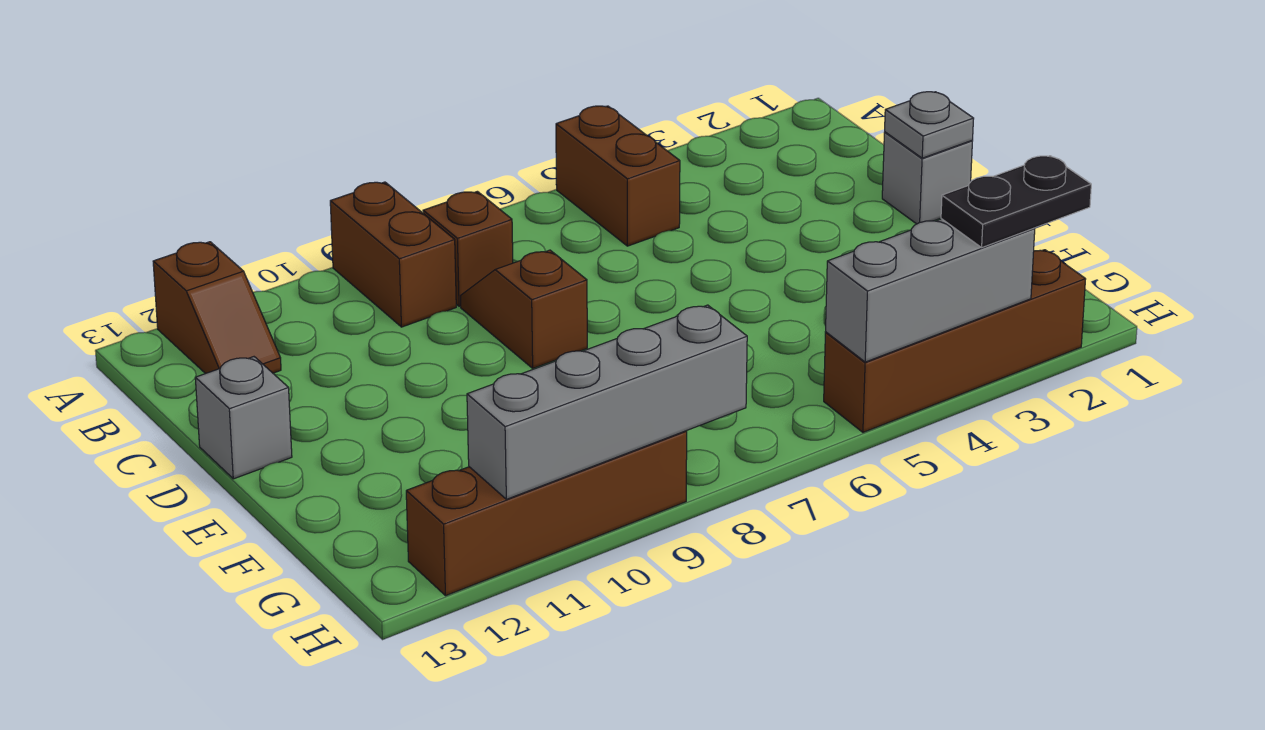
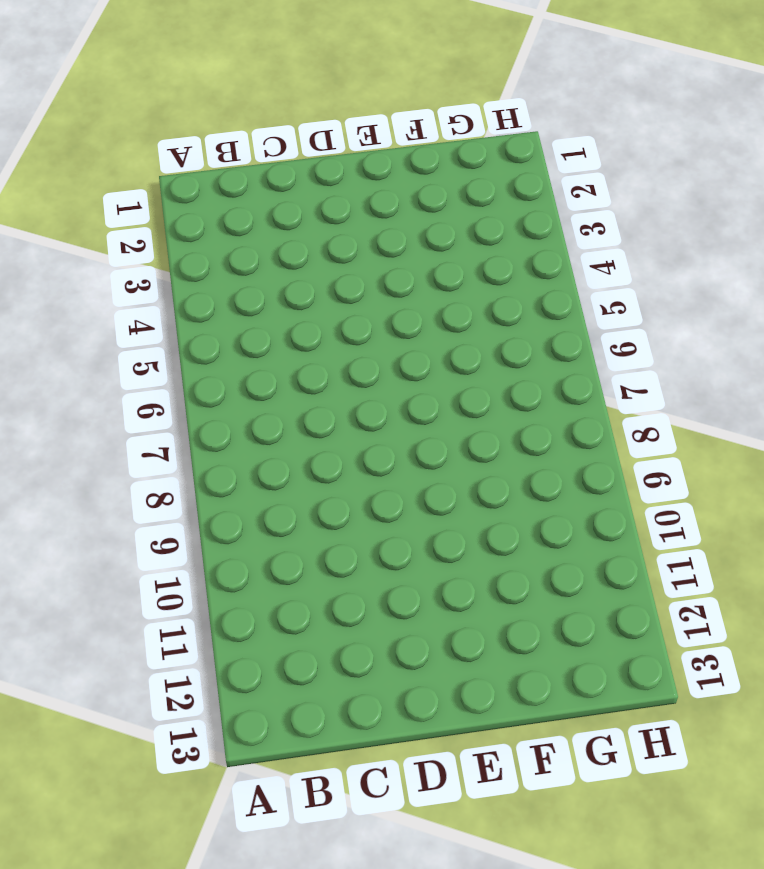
none -> brown brick A5:B5 level 1
none -> brown brick A9:B9 level 1
none -> brown slope A12:B12 level 1 top A

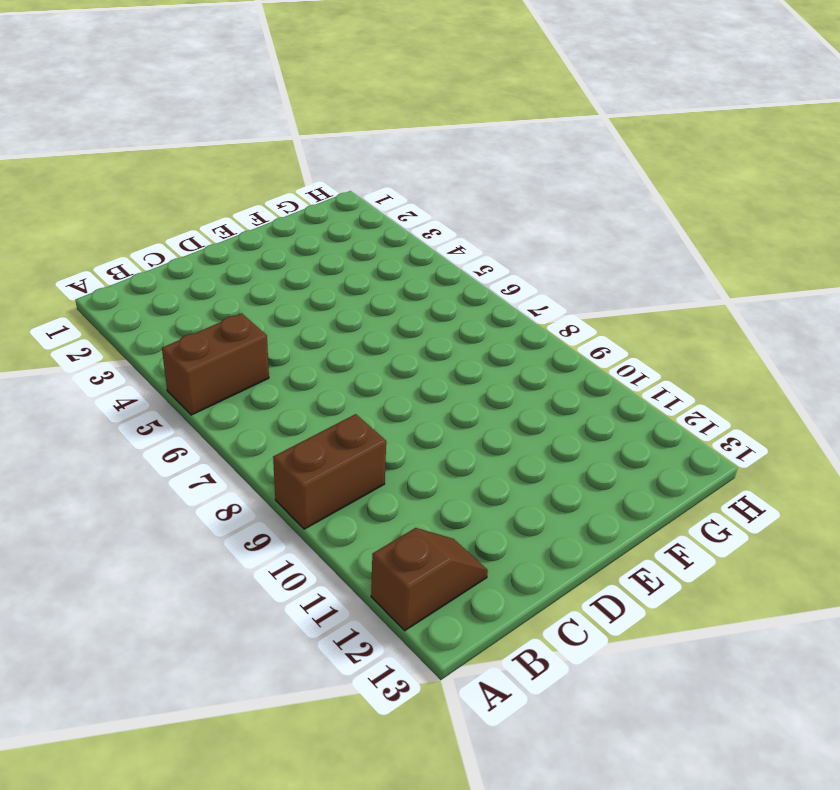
none -> brown brick B8 level 1
none -> brown slope C8:D8 level 1 top D
none -> grey brick D1 level 1

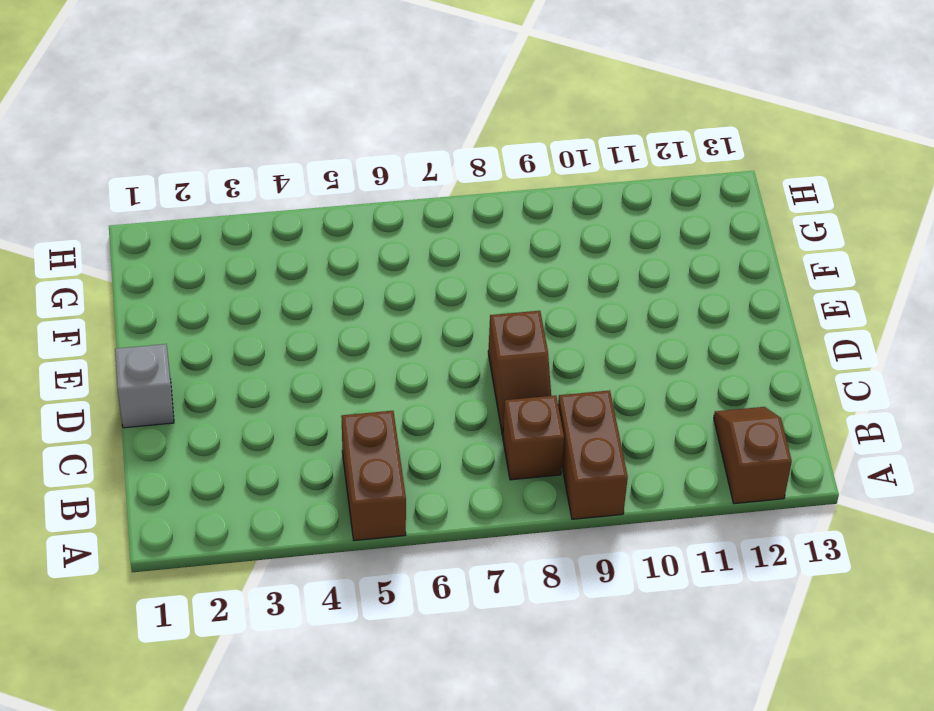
none -> grey brick D13 level 1
none -> brown brick H2:H5 level 1
none -> brown brick H9:H12 level 1

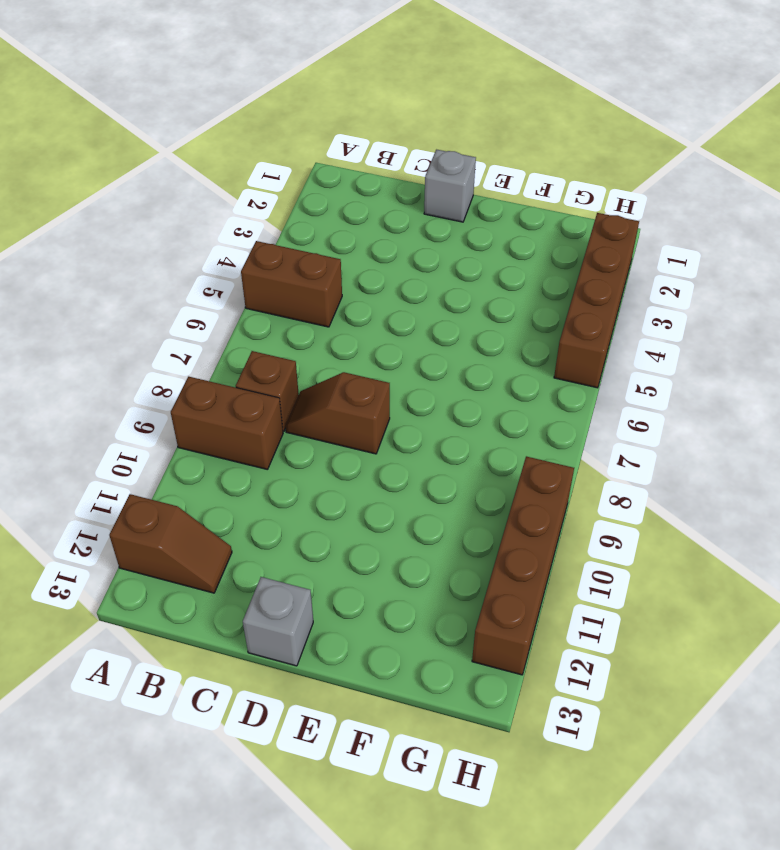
none -> grey plate D1 level 2
none -> grey brick H3:H5 level 2
none -> grey brick H8:H11 level 2

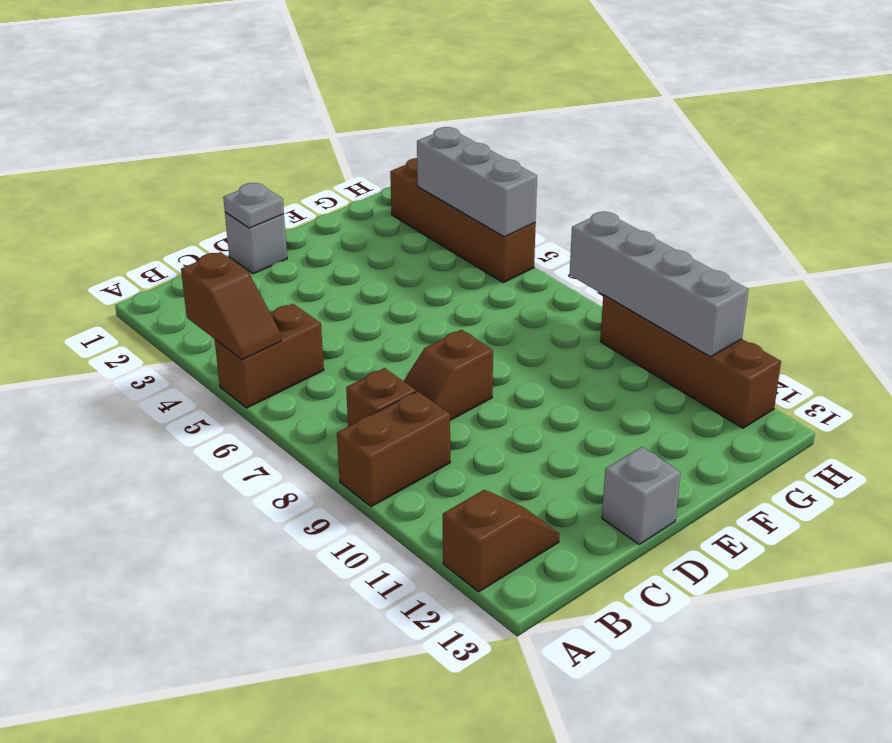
brown slope A4:A5 level 2 top 4 -> none
none -> black plate H2:H3 level 3

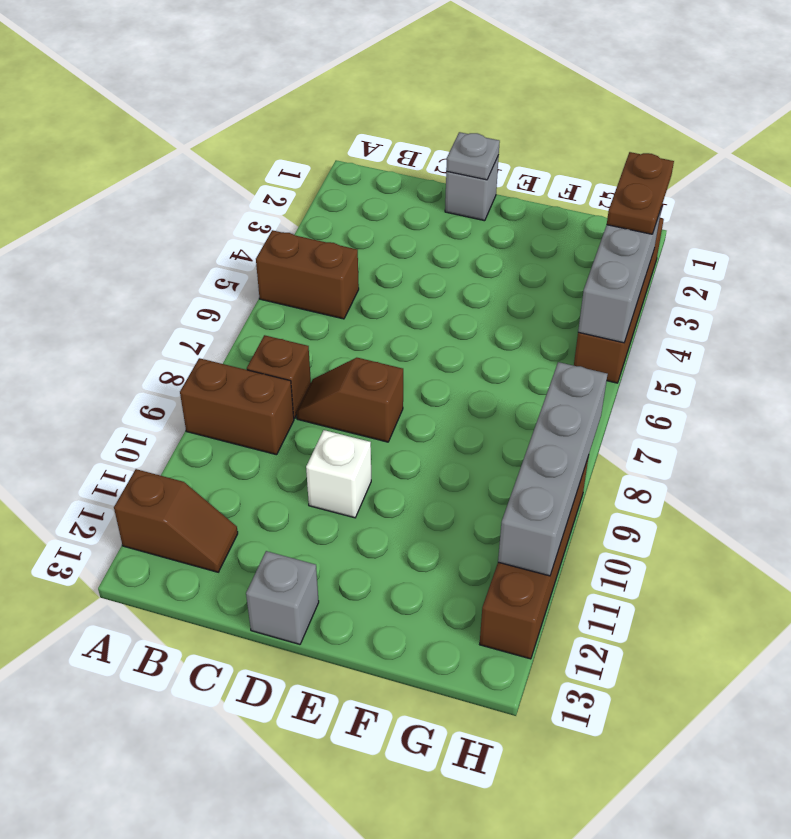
white brick D10 level 1 -> none
brown plate H2:H3 level 3 -> black plate H2:H3 level 3

